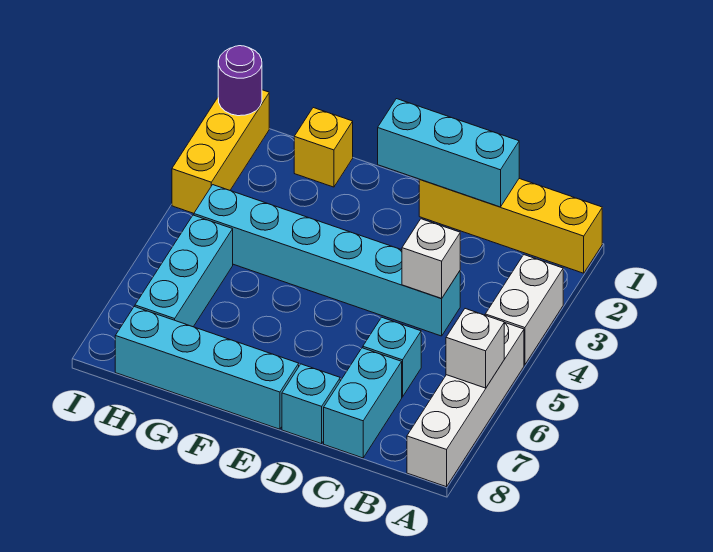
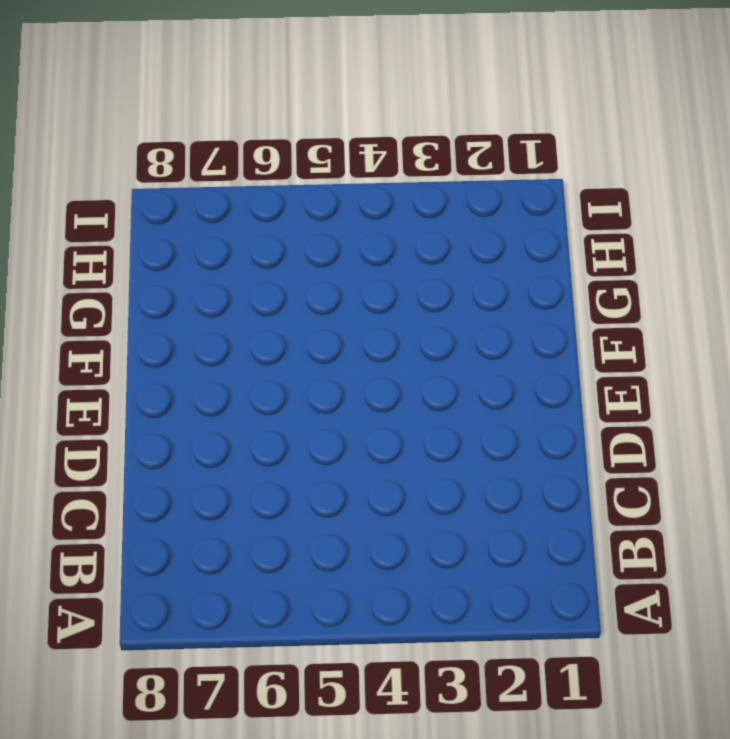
none -> yellow brick A1:D1 level 1
none -> white brick A3:A4 level 1
none -> white brick A5:A8 level 1

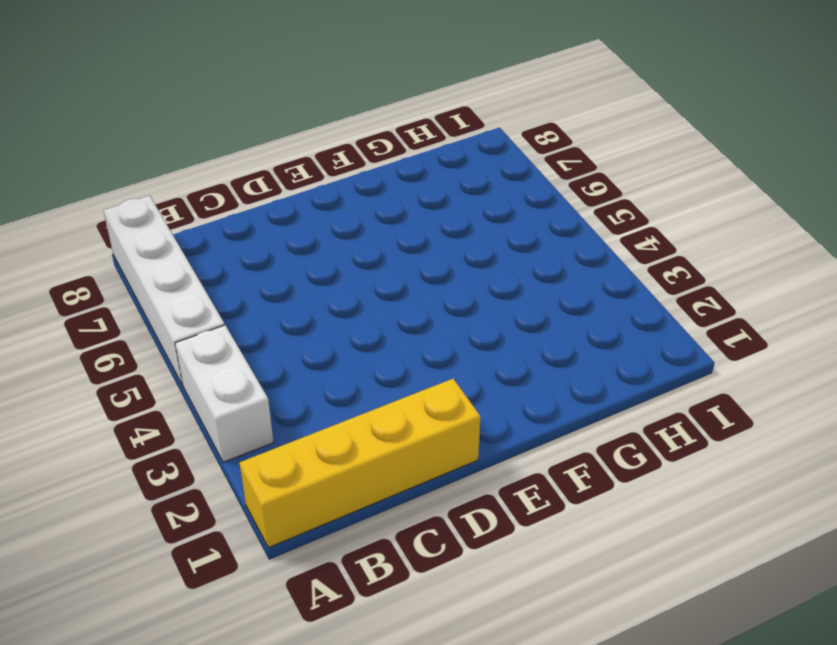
none -> cyan brick C4:H4 level 1
none -> cyan brick C6 level 1
none -> cyan brick C7:C8 level 1

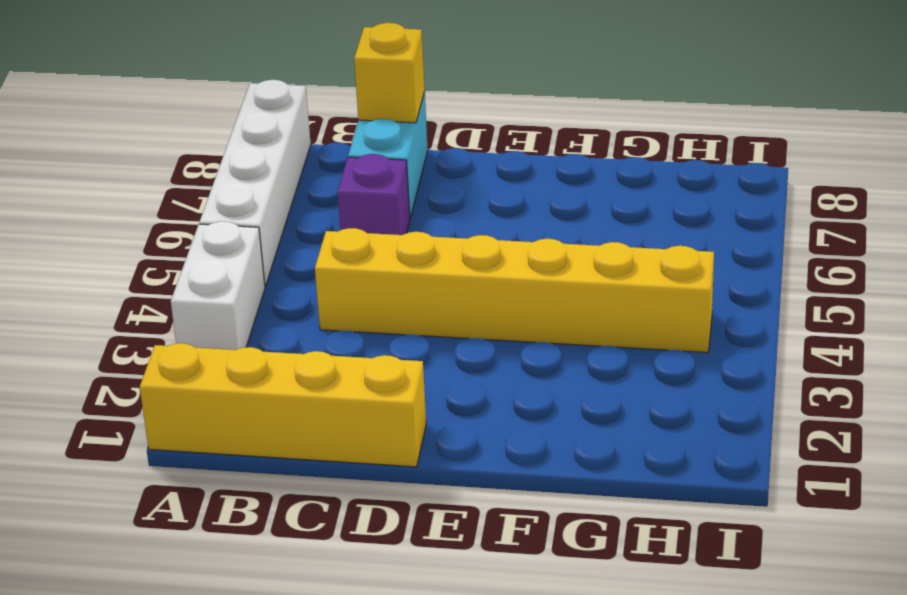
yellow brick C4:H4 level 1 -> cyan brick C4:H4 level 1
purple brick C6 level 1 -> cyan brick C6 level 1
yellow brick C8 level 2 -> yellow brick G1 level 1
none -> cyan brick D8 level 1
none -> cyan brick E8:H8 level 1
none -> cyan brick H5:H7 level 1

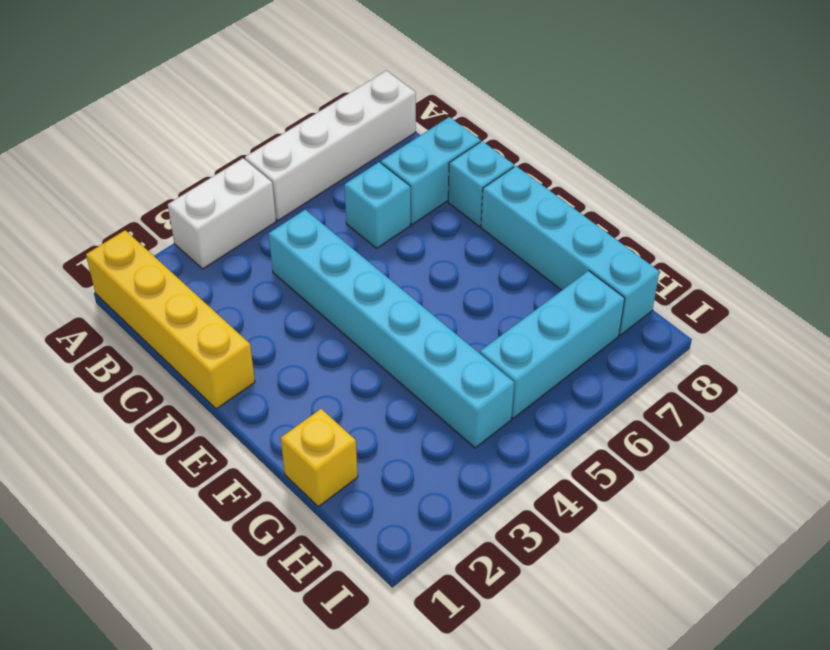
none -> yellow brick I1:I3 level 1
none -> white brick A6 level 2
none -> cyan brick C1:E1 level 2

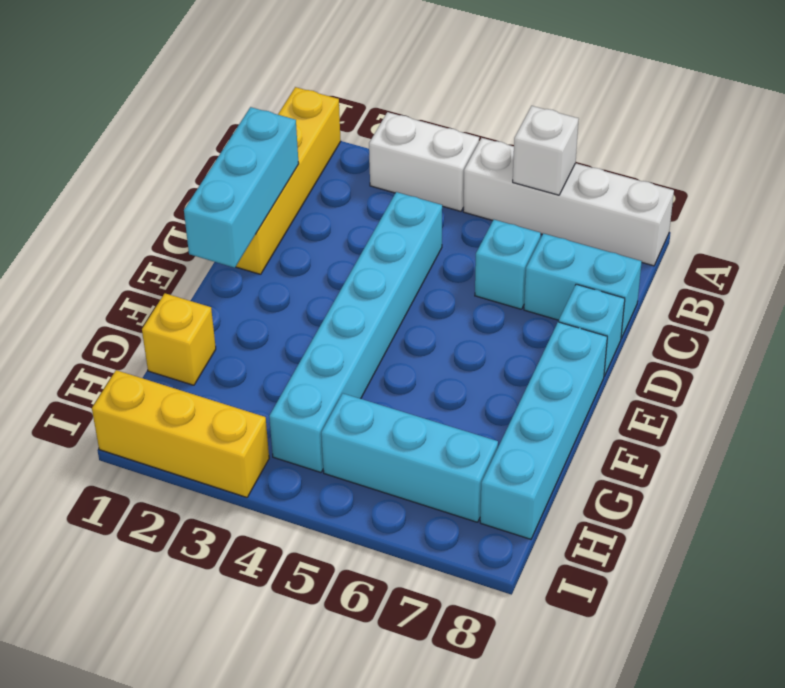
none -> white brick C4 level 2
none -> purple round brick I1 level 2

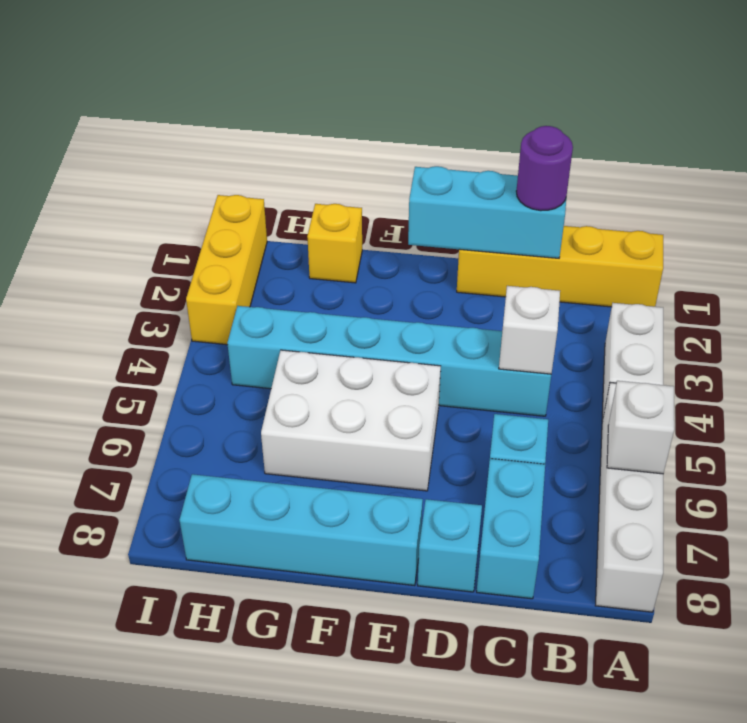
purple round brick C1 level 3 -> purple round brick I1 level 2
white brick E5:G6 level 1 -> none
none -> cyan brick H5:H7 level 1

